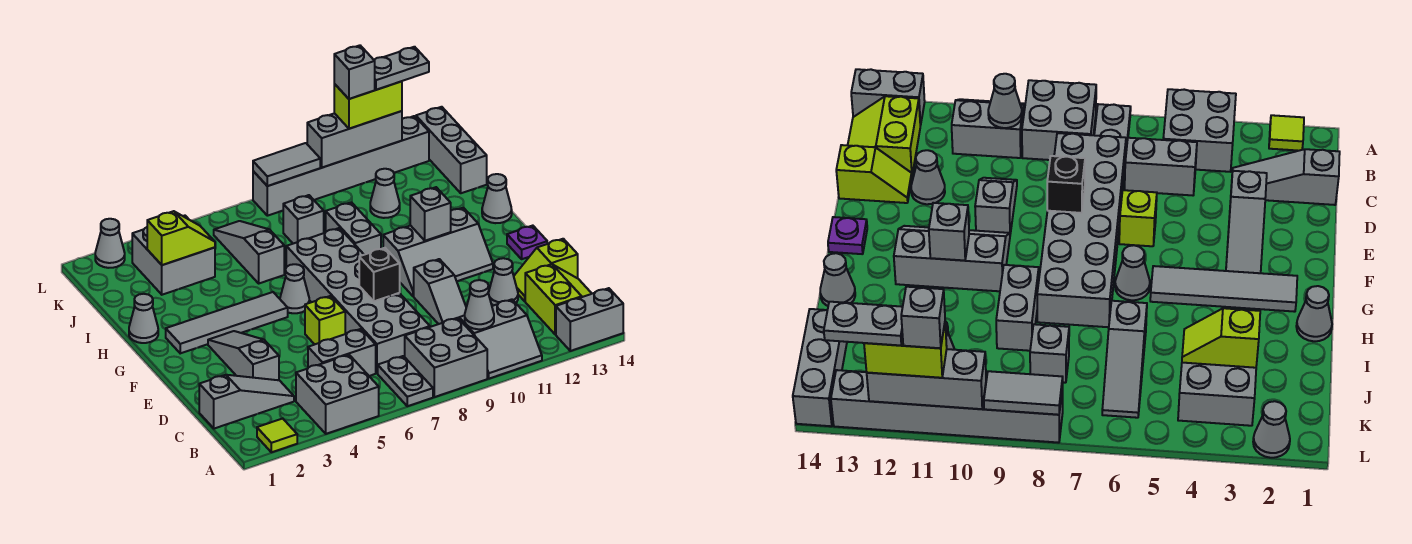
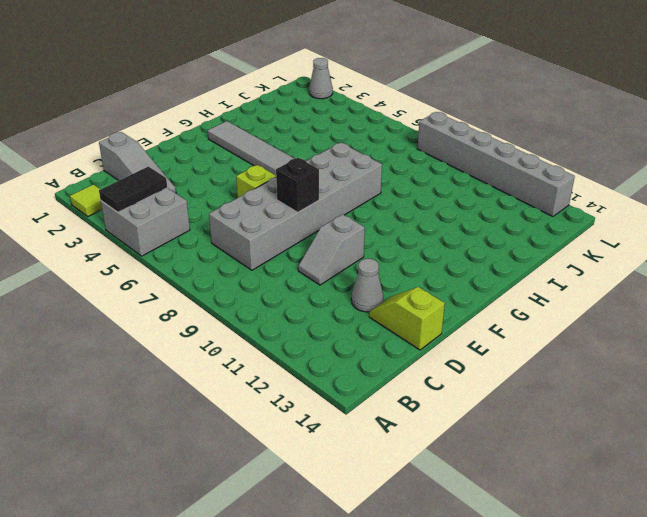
black tile A4:B4 level 2 -> none
none -> grey plate A7:B7 level 1
none -> grey brick A8:B9 level 1
none -> grey slope A10:B11 level 1 top B
none -> grey brick A13:A14 level 1

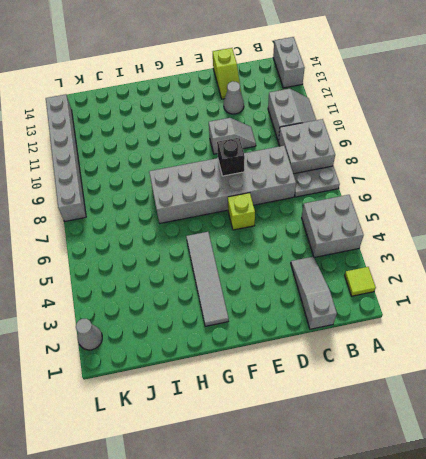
none -> lime slope B13:C14 level 1 top 13
none -> grey brick C5:C6 level 1
none -> grey slope D3:F3 level 1 top D
none -> grey slope F10:G12 level 1 top G

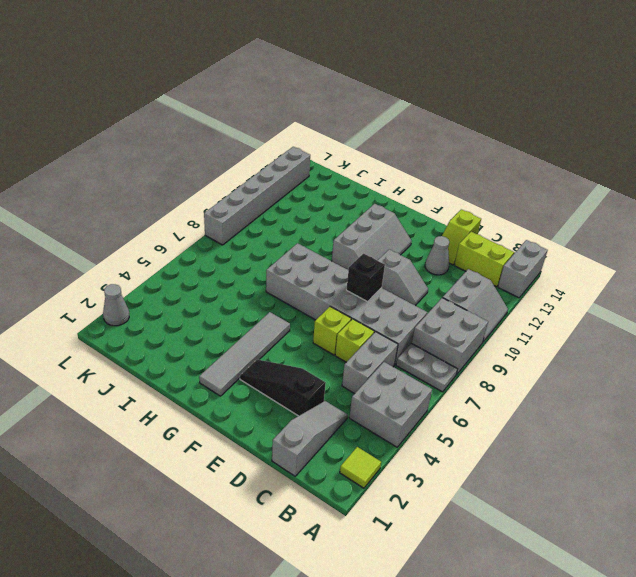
black slope D3:F3 level 1 top D -> grey slope D3:F3 level 1 top D
lime brick D6 level 1 -> none
none -> purple plate F14 level 1
none -> grey cone G6 level 1
none -> grey cone H1 level 1
none -> grey brick H9:I9 level 1

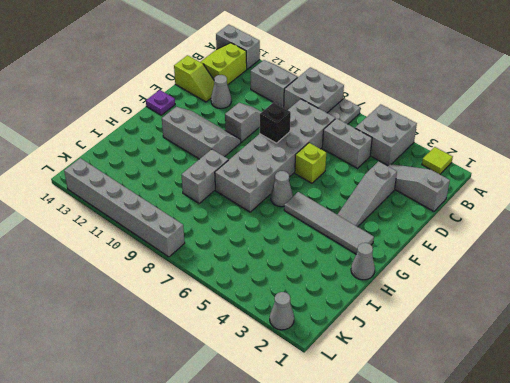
none -> grey cone H14 level 1
none -> grey slope I6:K6 level 1 top I
none -> grey brick J3:K4 level 1
none -> grey brick J8 level 1

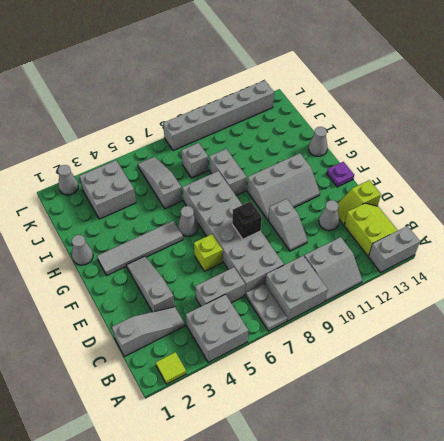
none -> grey cone J11 level 1
none -> grey brick J14:L14 level 1
none -> grey cone B10 level 2
none -> grey brick G11 level 2

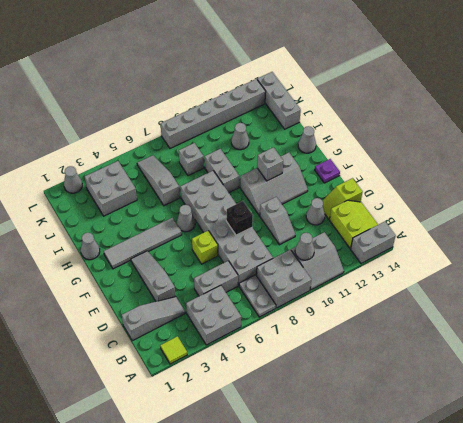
none -> lime slope J3:J4 level 2 top 3
none -> grey tile L8:L9 level 2
none -> grey brick L10:L12 level 2
none -> lime brick L11:L12 level 3

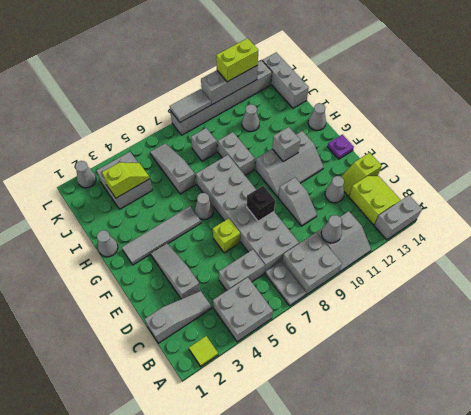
none -> grey brick L11 level 4
none -> grey plate L12:L13 level 4

